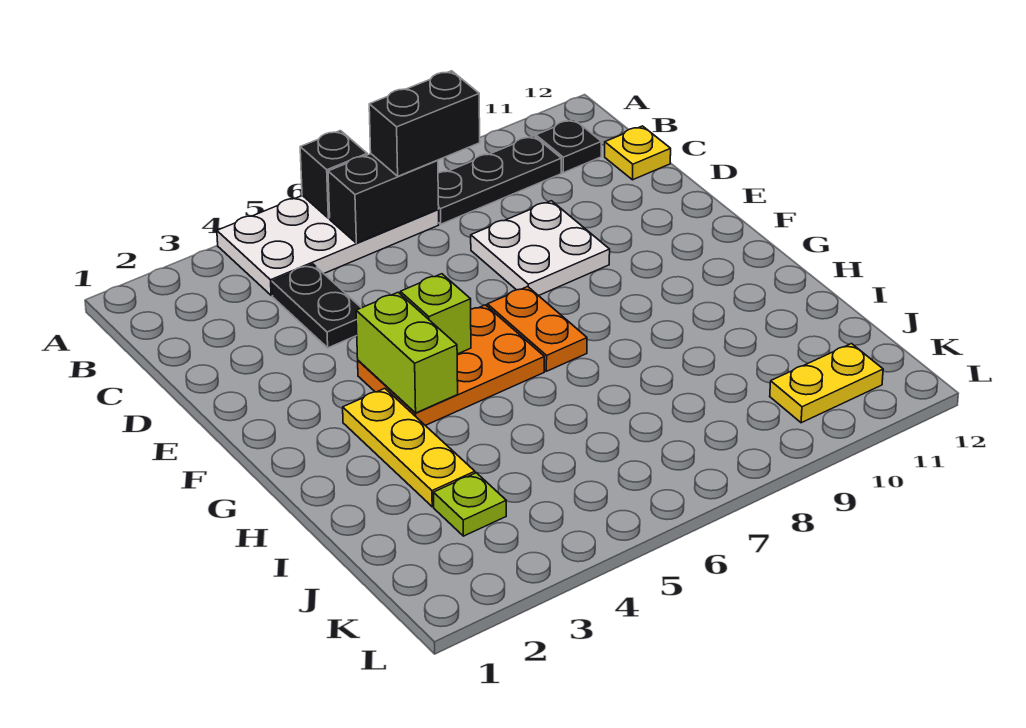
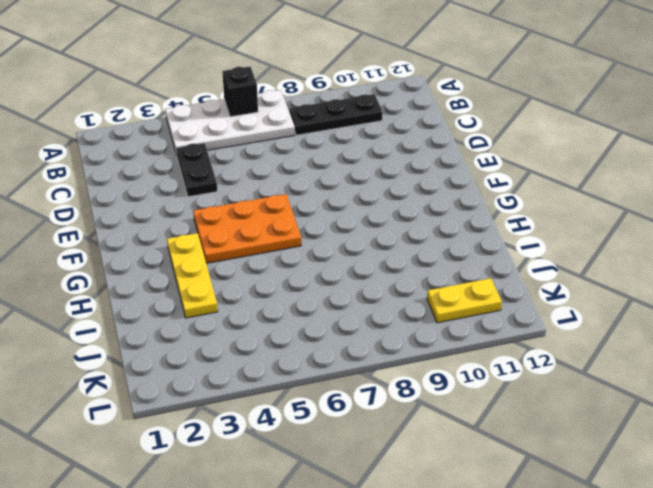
none -> black plate B11 level 1
none -> yellow plate C12 level 1
none -> white plate D8:E9 level 1

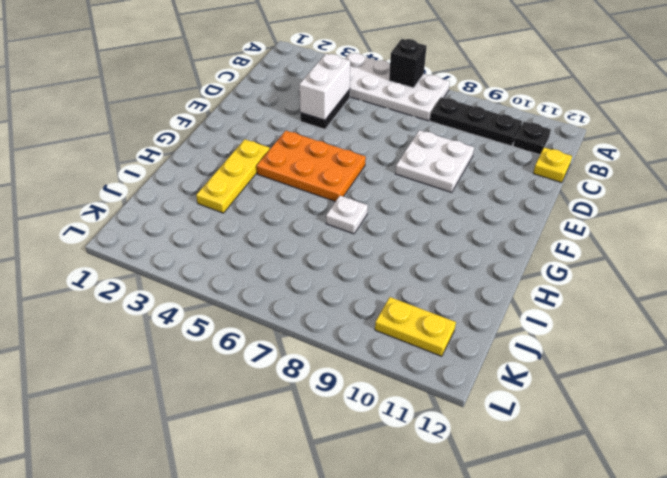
white brick C4:D4 level 2 -> none
white plate H7 level 1 -> none
none -> orange plate F7:G7 level 1
none -> lime plate J3 level 1
none -> black brick B6:B7 level 2

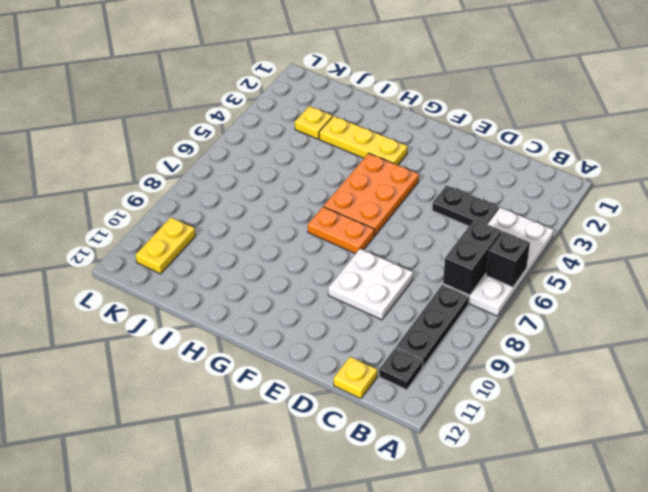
yellow plate J3 level 1 -> lime plate J3 level 1
none -> lime brick F4:G4 level 2
none -> lime brick F5 level 2
none -> black brick B7:B8 level 3

